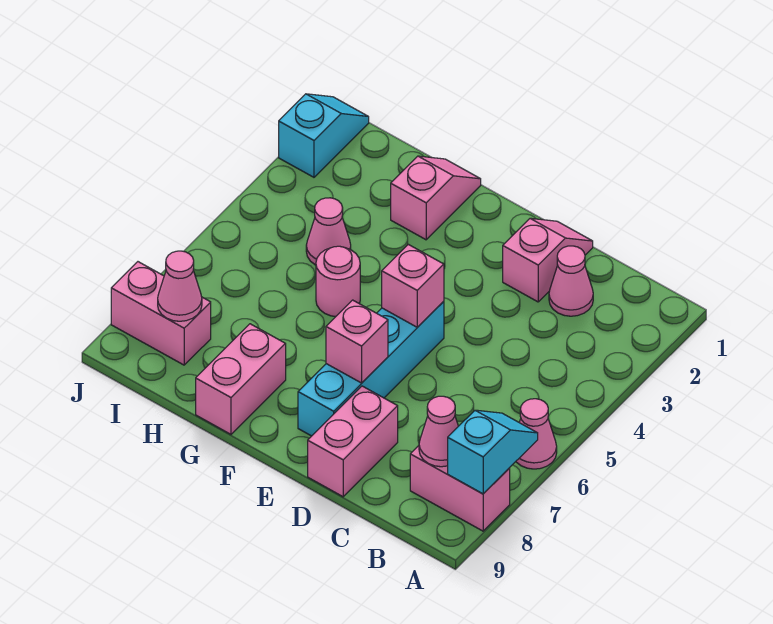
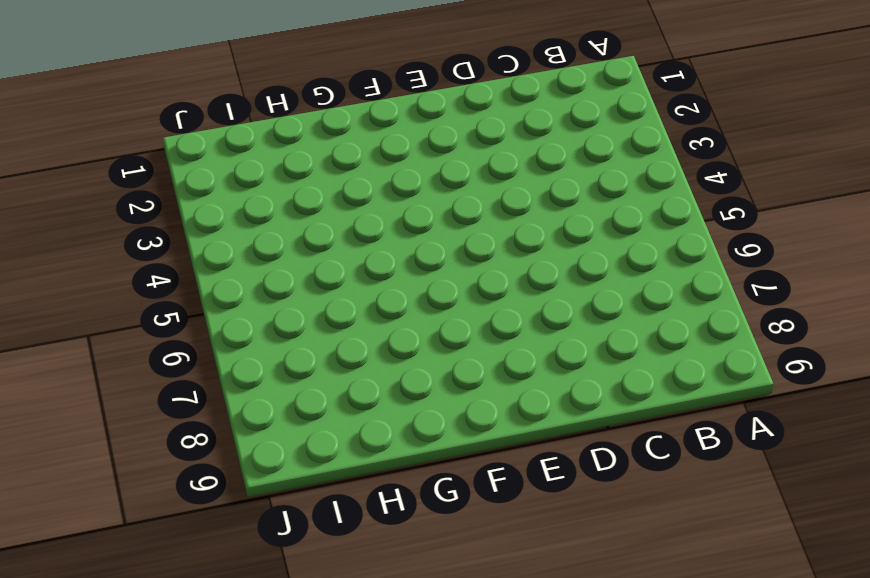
none -> pink cone A6 level 1
none -> pink brick A8:B8 level 1
none -> pink cone C2 level 1

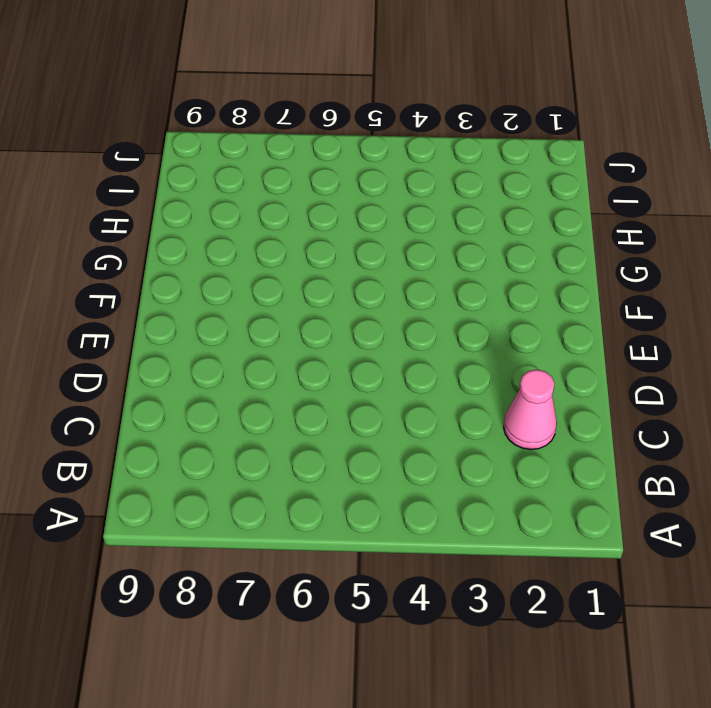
none -> pink cone A6 level 1
none -> pink brick A8:B8 level 1
none -> pink slope D1:D2 level 1 top 2

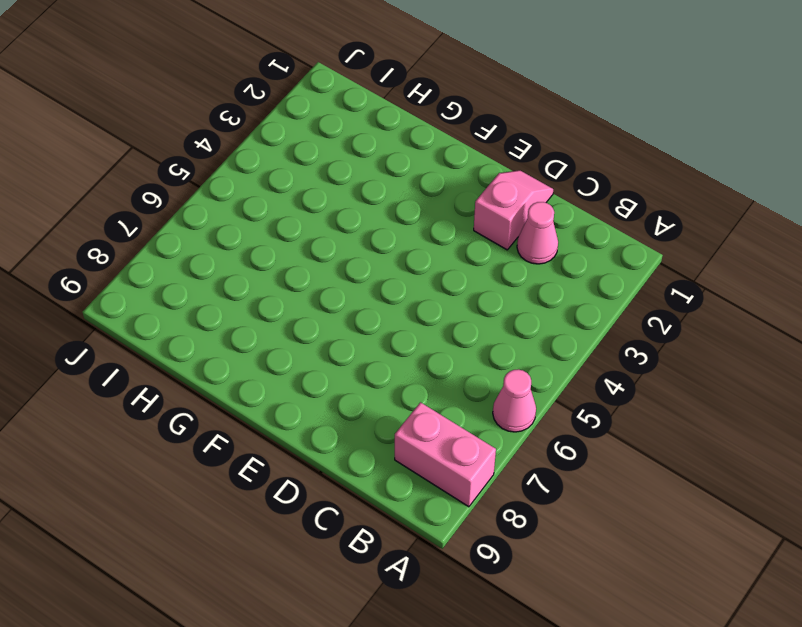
none -> pink brick D8:D9 level 1
none -> cyan brick E5:E8 level 1
none -> pink slope G1:G2 level 1 top 2

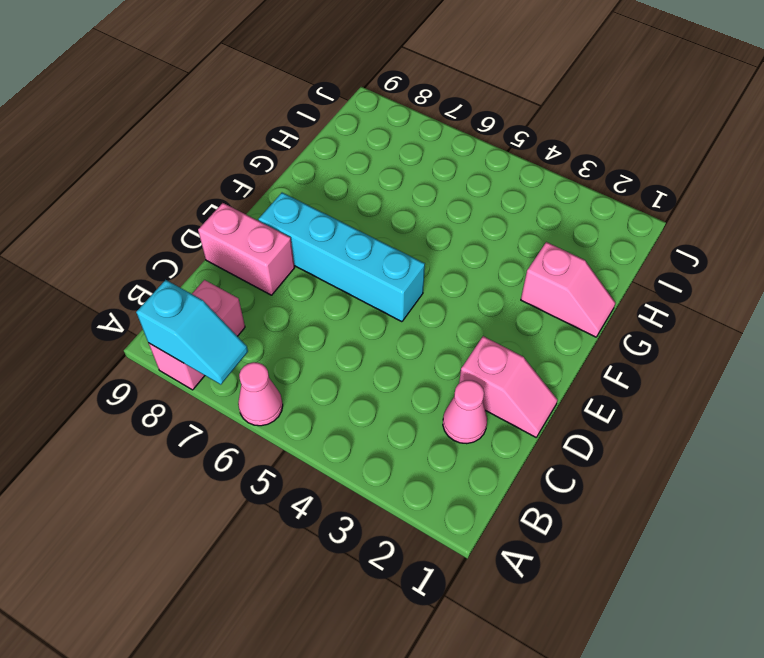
none -> pink round brick G5 level 1
none -> pink brick G8:G9 level 1
none -> pink cone H4 level 1

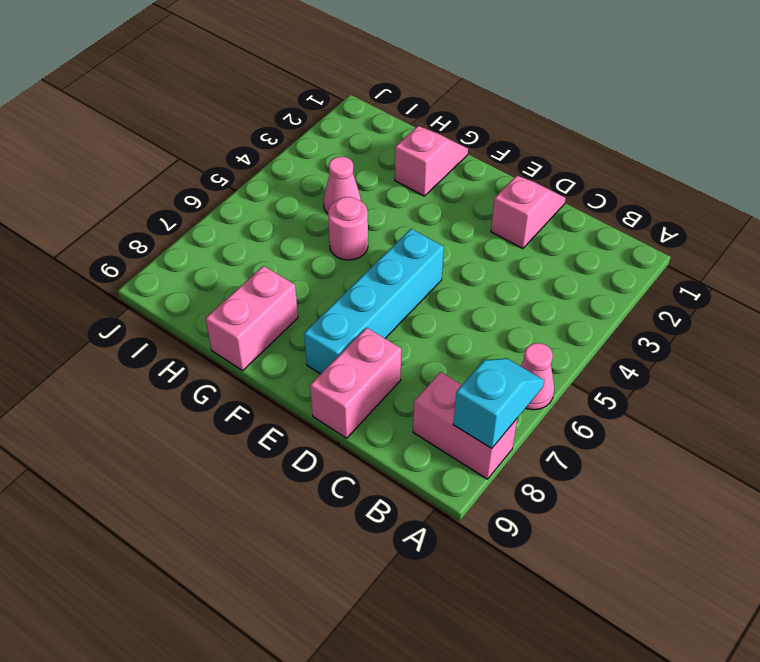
none -> pink cone C2 level 1
none -> pink brick I8:J8 level 1
none -> cyan slope J1:J2 level 1 top 2

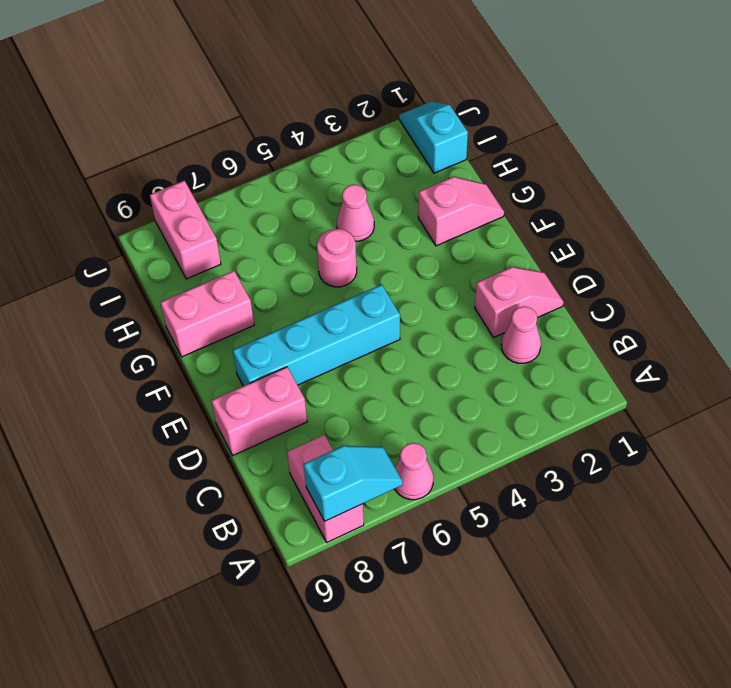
cyan slope I1:J1 level 1 top I -> cyan slope J1:J2 level 1 top 2
none -> pink cone B8 level 2
none -> pink brick E5 level 2
none -> pink brick E7 level 2

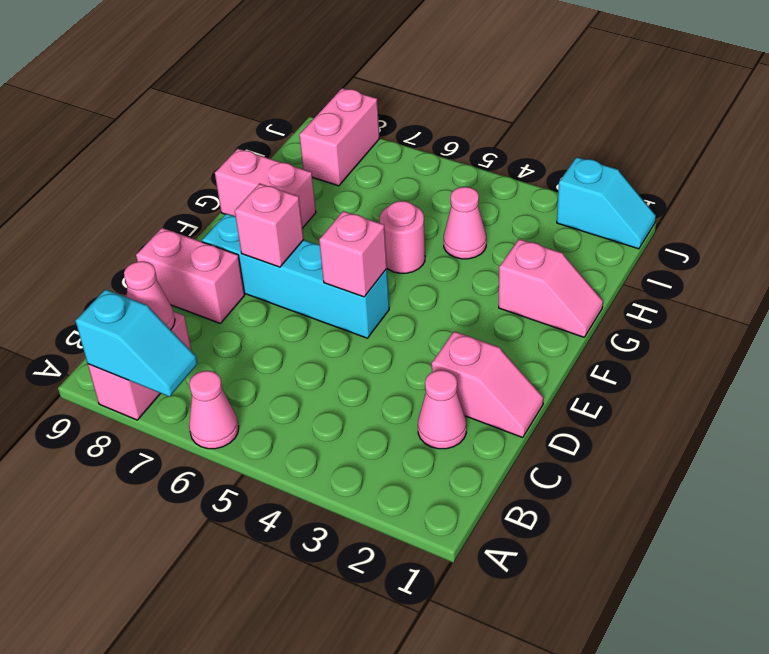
none -> pink cone I8 level 2

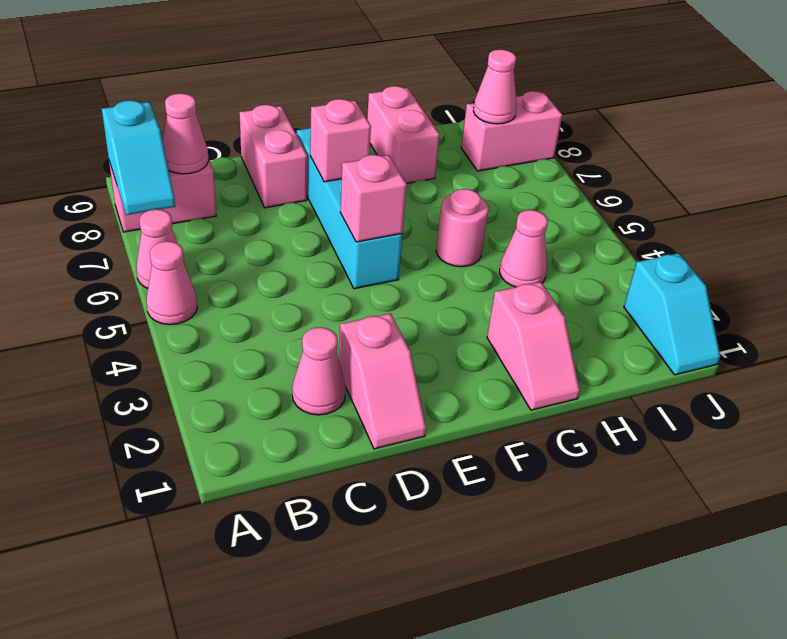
pink cone A5 level 1 -> none

